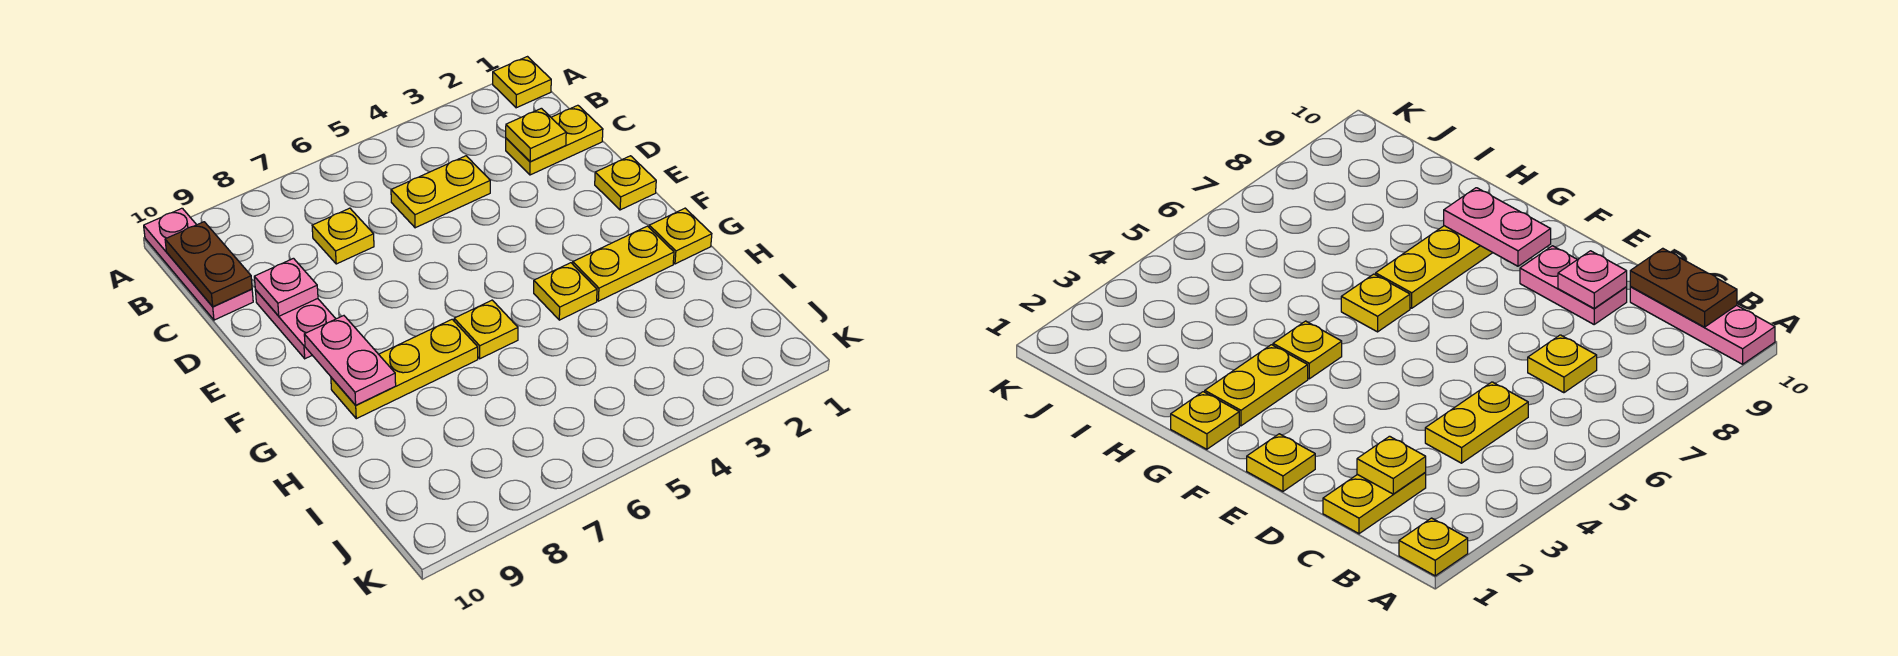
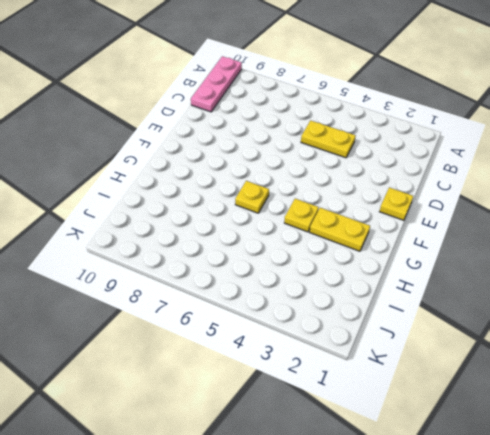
none -> yellow plate A1 level 1
none -> yellow plate C1:C2 level 1
none -> yellow plate C7 level 1

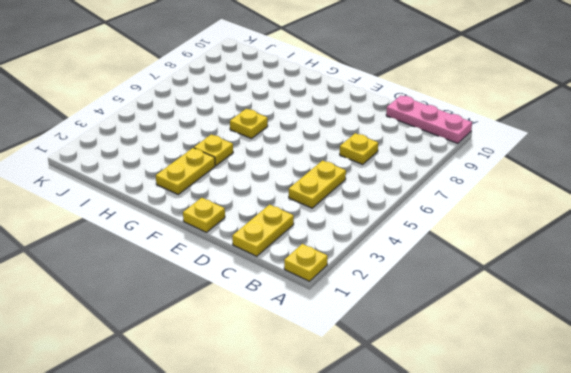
none -> pink plate D9:E9 level 1
none -> yellow plate G1 level 1
none -> yellow plate G7:G9 level 1

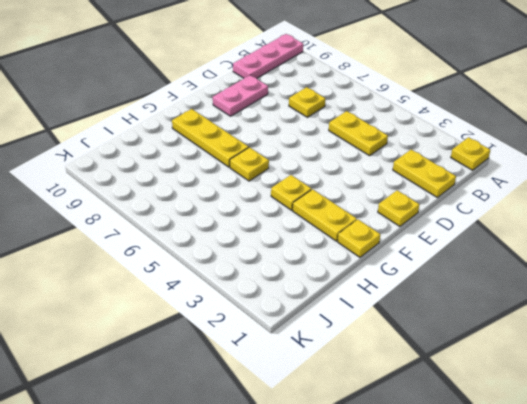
none -> brown plate B10:C10 level 2
none -> yellow plate C2 level 2
none -> pink plate D9 level 2

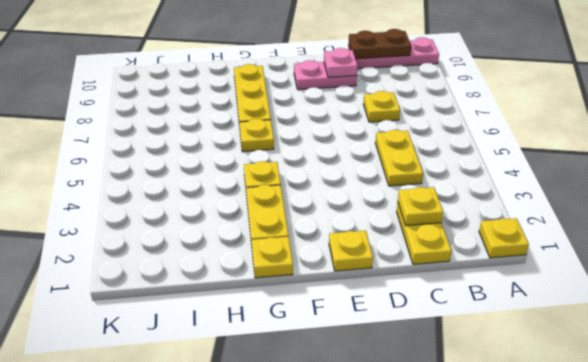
none -> pink plate F9:G9 level 2

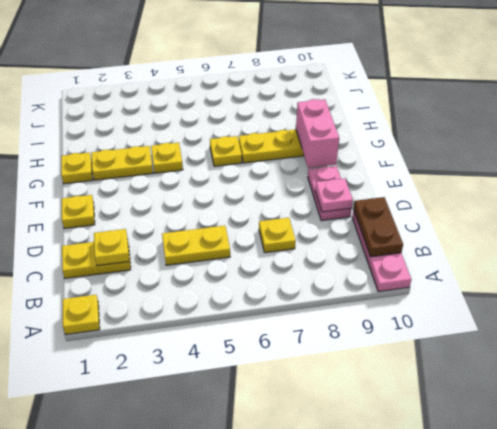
pink brick F9:G9 level 2 -> pink plate F9:G9 level 2

